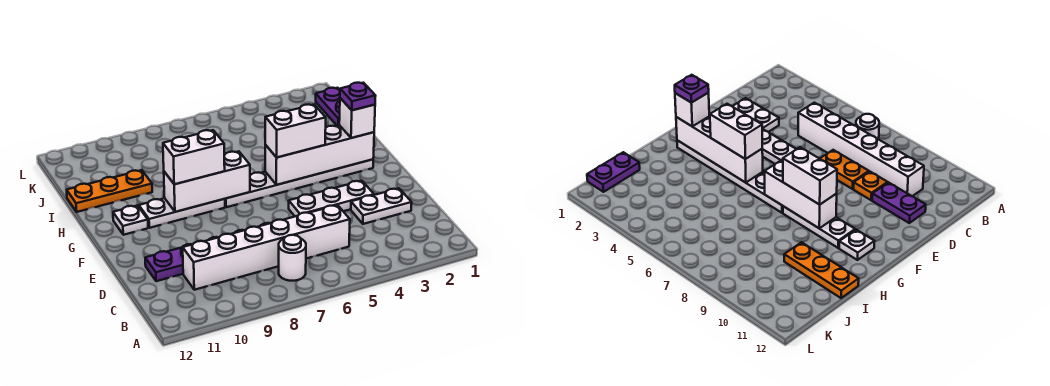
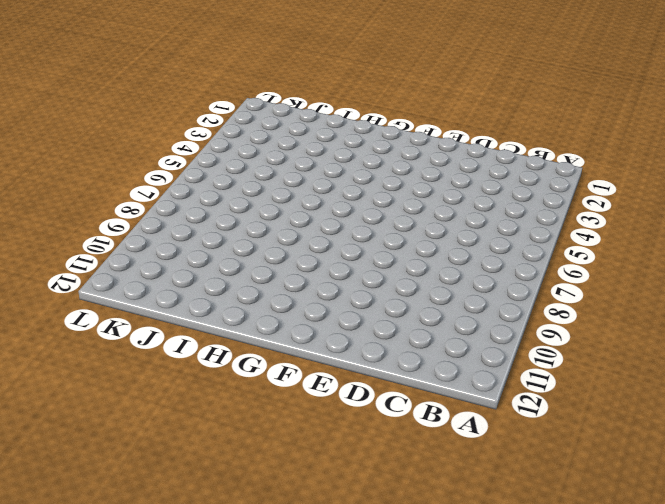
none -> white round brick B7 level 1
none -> white brick C5:C10 level 1
none -> white plate D2:D3 level 1

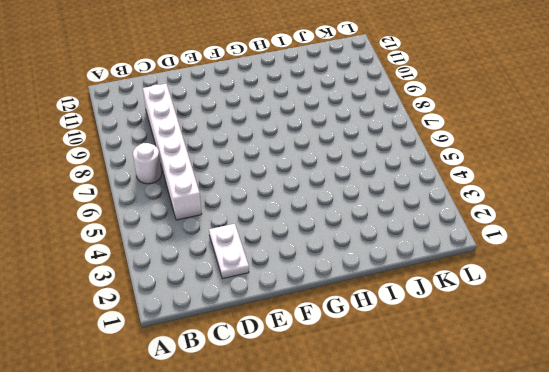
none -> orange plate D7:D8 level 1
none -> orange plate D9 level 1
none -> purple plate D10:D11 level 1

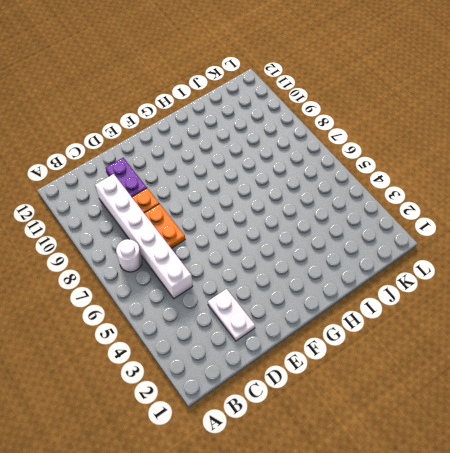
none -> white plate E3:E5 level 1
none -> white plate G2:G7 level 1
none -> white plate G8:G10 level 1

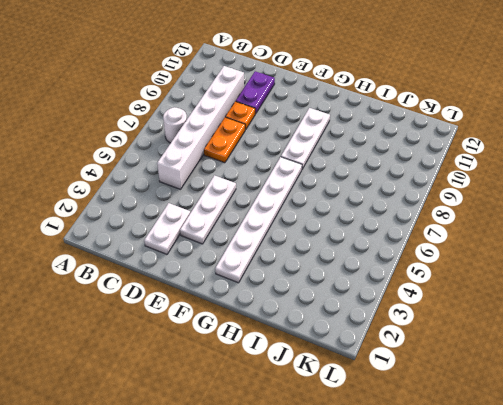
none -> white plate G11 level 1
none -> orange plate I10:I12 level 1
none -> purple plate J1:K1 level 1

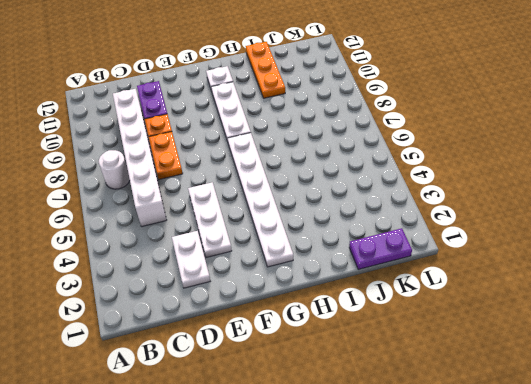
none -> white brick G2:G5 level 2
none -> white brick G7:G9 level 2
none -> white brick G2 level 3

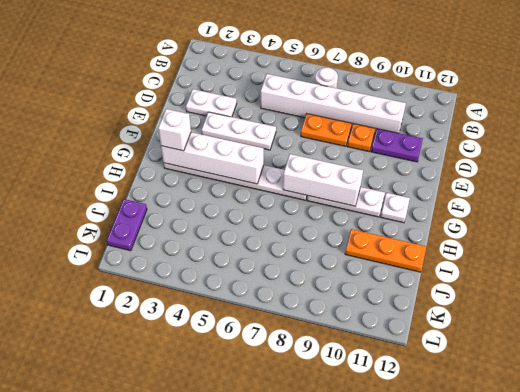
none -> white brick G4:G5 level 3
none -> white brick G8:G9 level 3
none -> purple plate G2 level 4

